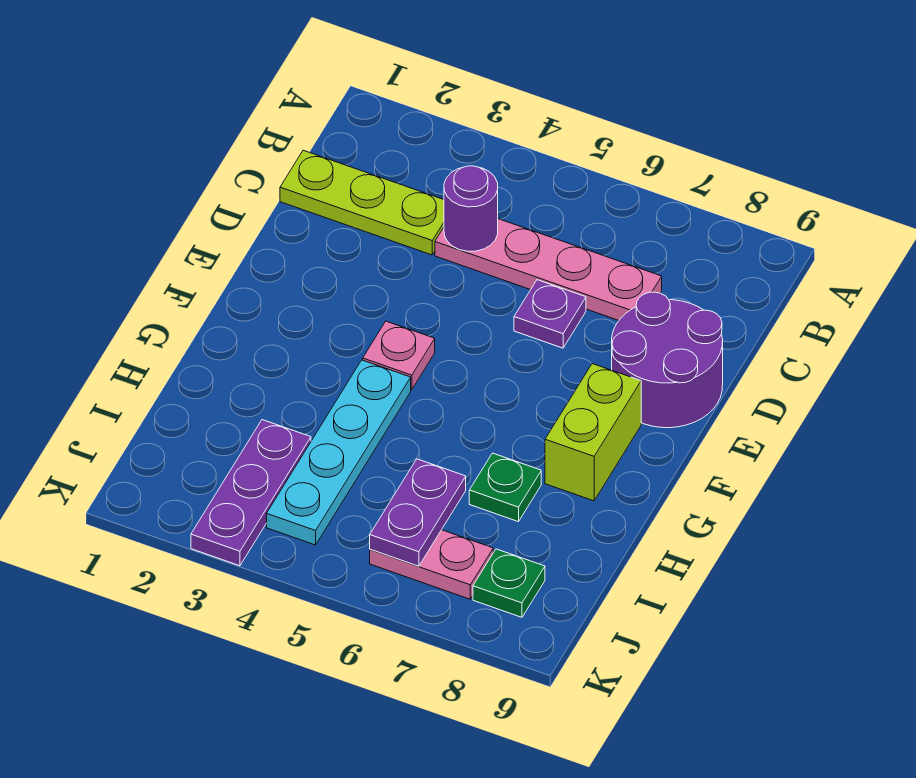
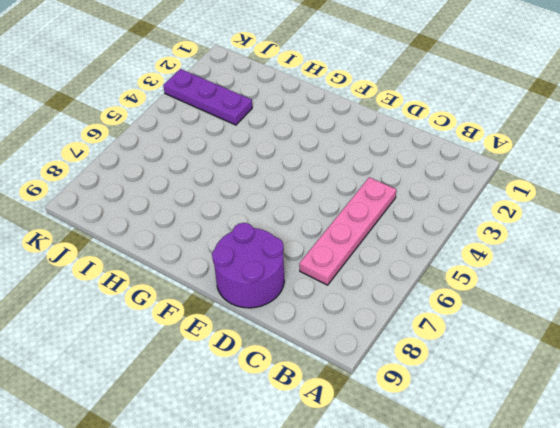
none -> lime plate C1:C3 level 1
none -> purple plate D6 level 1
none -> pink plate F4 level 1

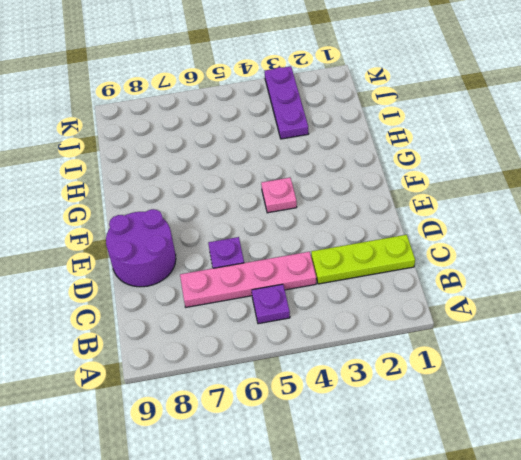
purple plate B5 level 1 -> none
none -> lime brick F8:G8 level 1
none -> cyan plate G4:J4 level 1
none -> green plate H7 level 1

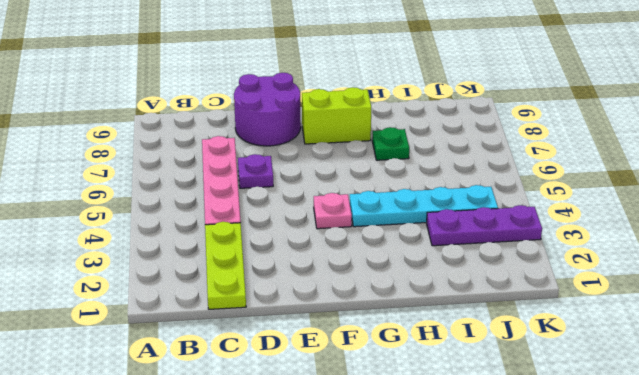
none -> pink plate J6:J7 level 1
none -> green plate J8 level 1
none -> purple round brick C4 level 2

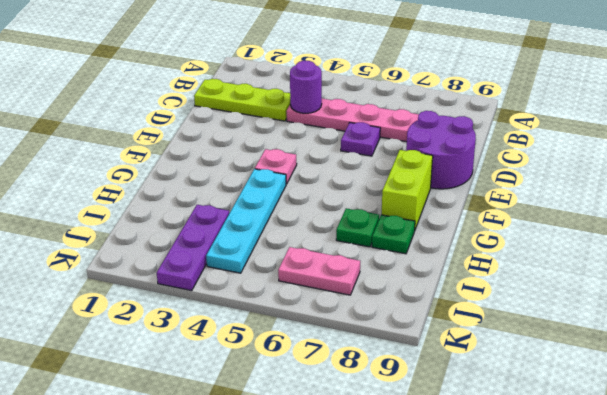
green plate H8 level 1 -> green plate J8 level 1
none -> purple plate I6:J6 level 2

